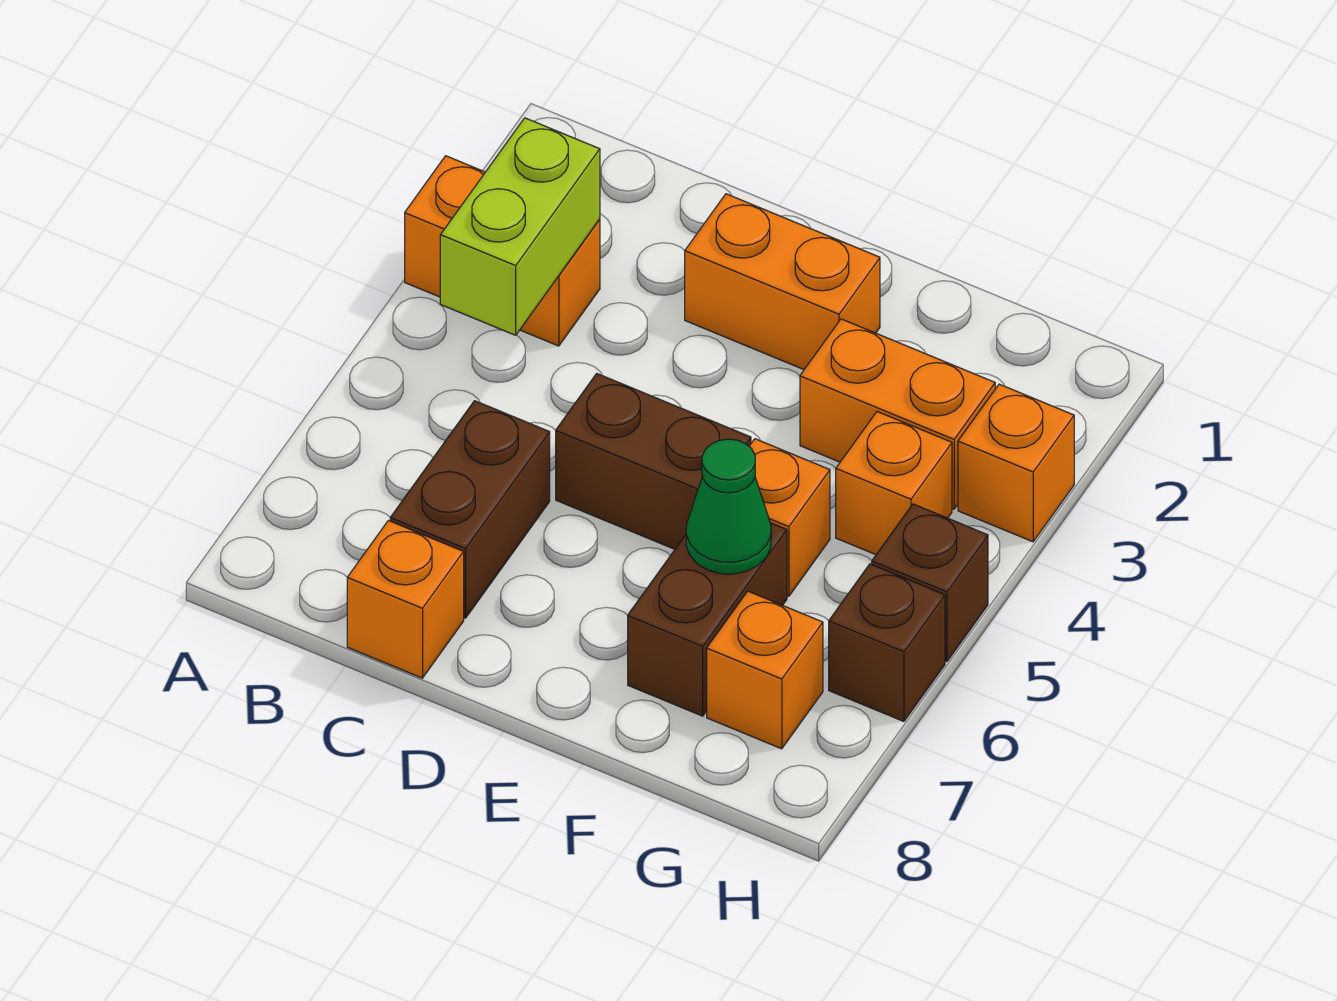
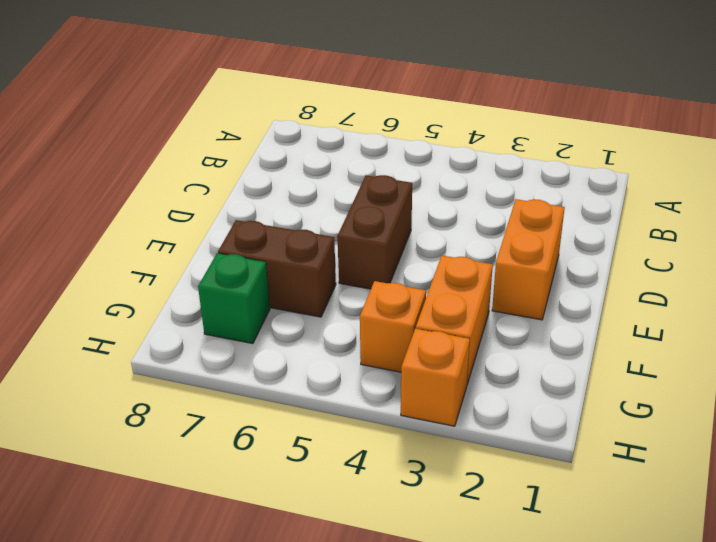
green brick G7 level 1 -> orange brick G7 level 1
none -> orange brick A3:B3 level 1
none -> brown brick C6:C7 level 1
none -> orange brick C8 level 1

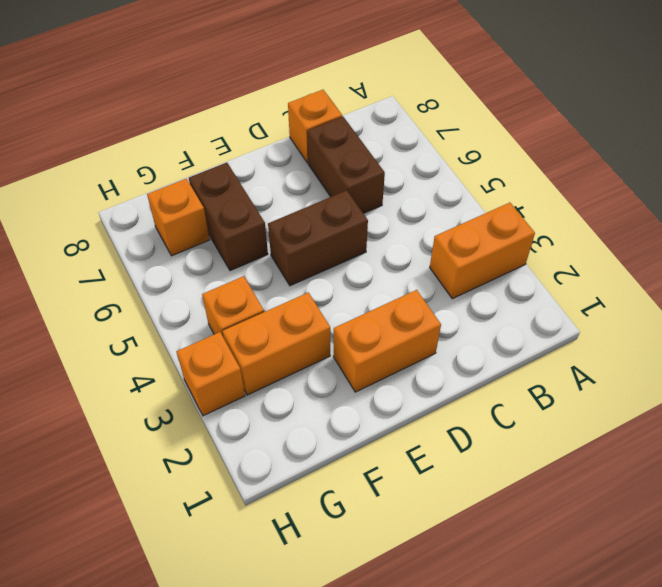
none -> orange brick F5 level 1
none -> brown brick H5 level 1
none -> brown brick H6 level 1

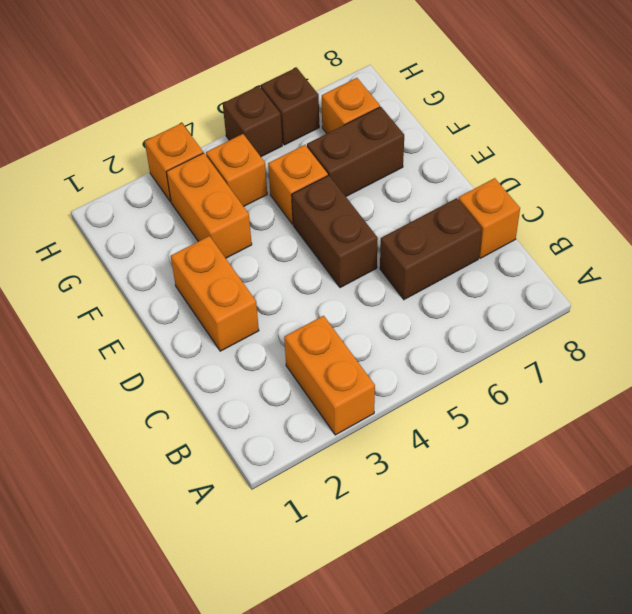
none -> lime brick B3:B4 level 2
none -> green cone F6 level 2

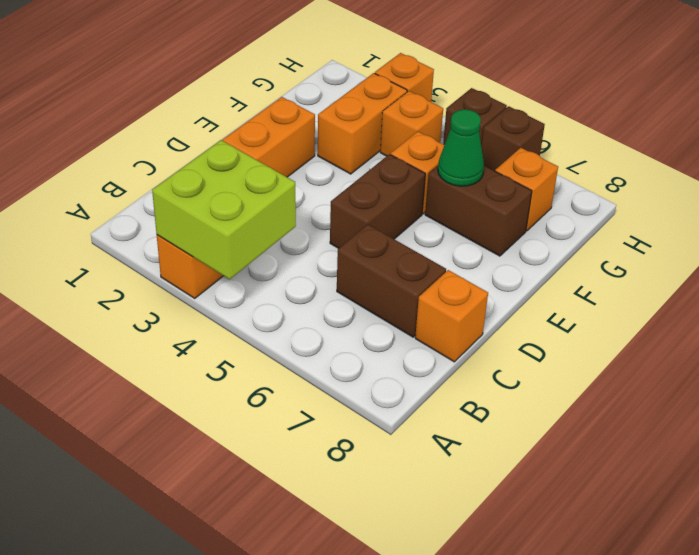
lime brick A3:B4 level 2 -> lime brick B3:B4 level 2

